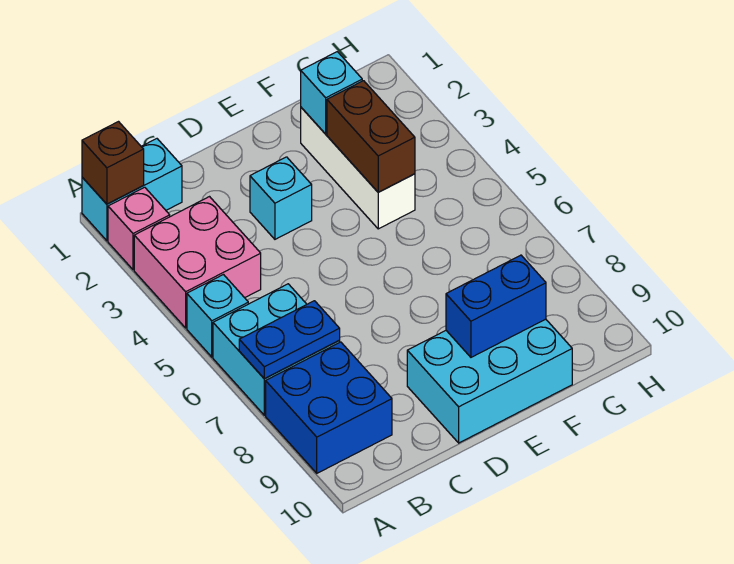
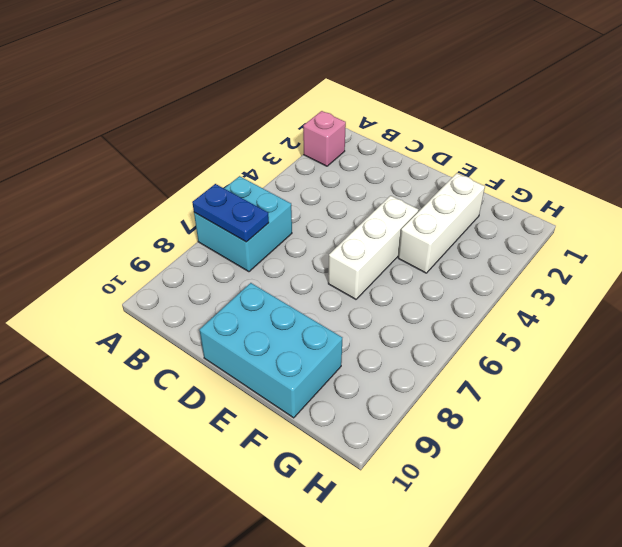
white brick E4:E6 level 1 -> none
none -> cyan brick A1:B1 level 1
none -> pink brick A3:B4 level 1
none -> cyan brick A5 level 1

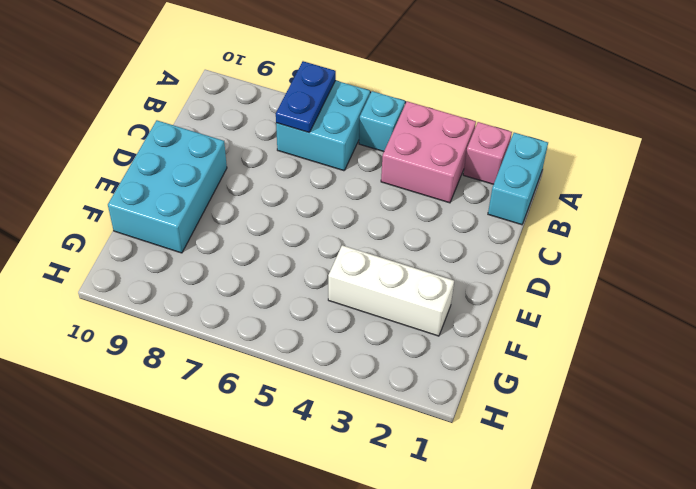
none -> blue brick A8:B9 level 1
none -> cyan brick D3 level 1
none -> brown brick A1 level 2

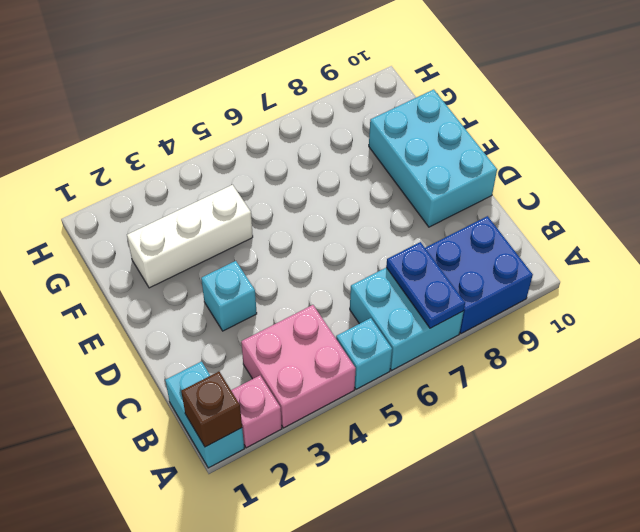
none -> blue brick E9:F9 level 2
none -> cyan brick F2 level 2
none -> brown brick F3:F4 level 2

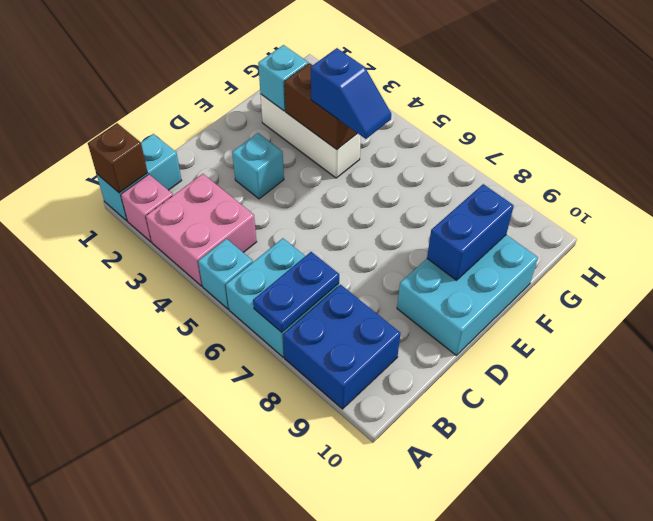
blue slope F4:F5 level 3 top 4 -> none

